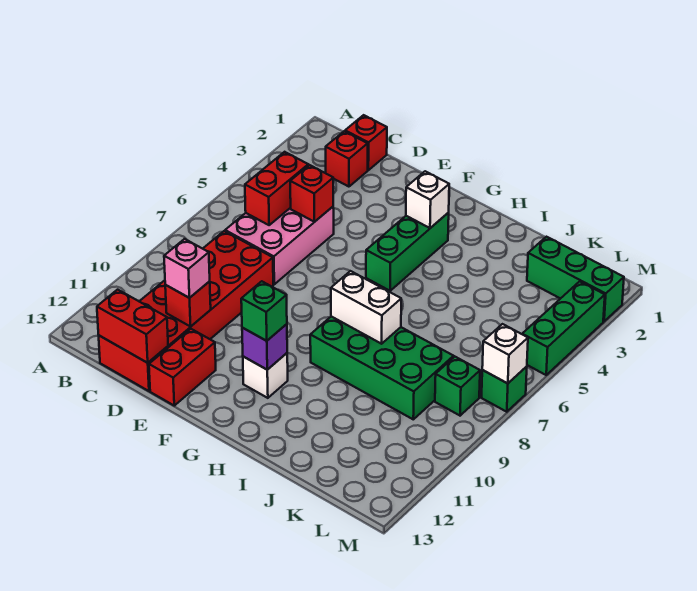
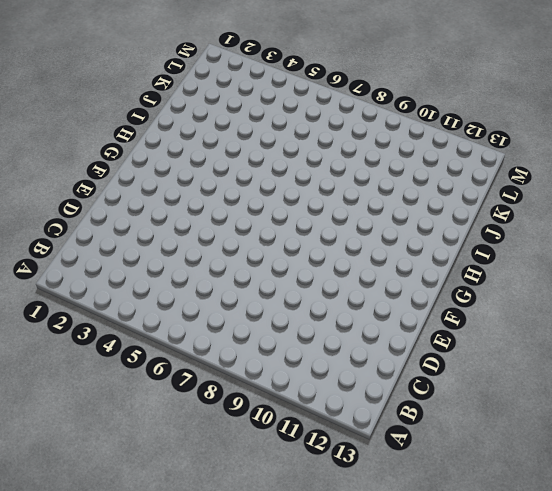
none -> red brick C1 level 1
none -> red brick C2 level 1
none -> pink brick C5:D7 level 1

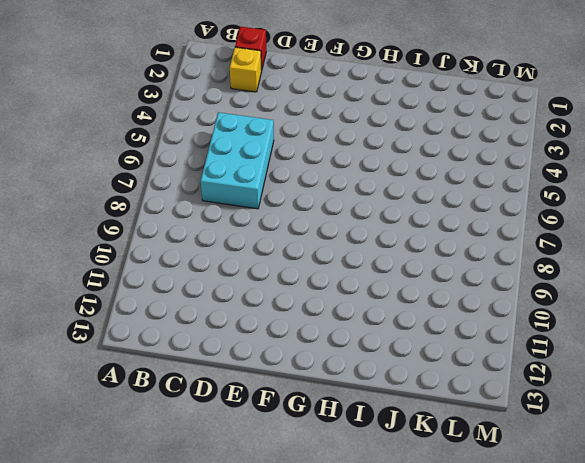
yellow brick C2 level 1 -> red brick C2 level 1
cyan brick C5:D7 level 1 -> pink brick C5:D7 level 1
none -> red brick C8:D13 level 1
none -> red brick E12:E13 level 1
none -> green brick G3:G5 level 1

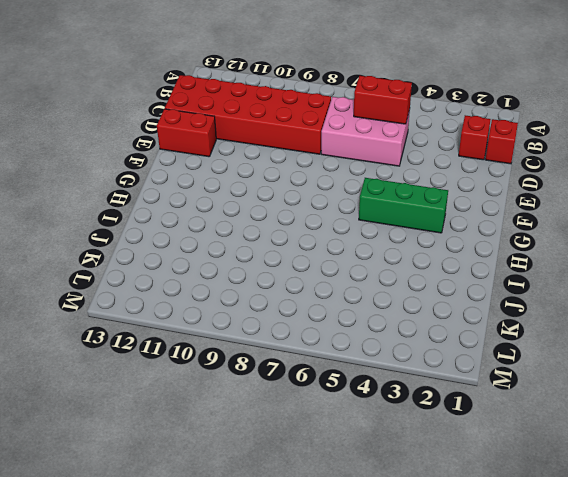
none -> white brick G11 level 1
none -> green brick H8:K9 level 1
none -> green brick K2:M2 level 1

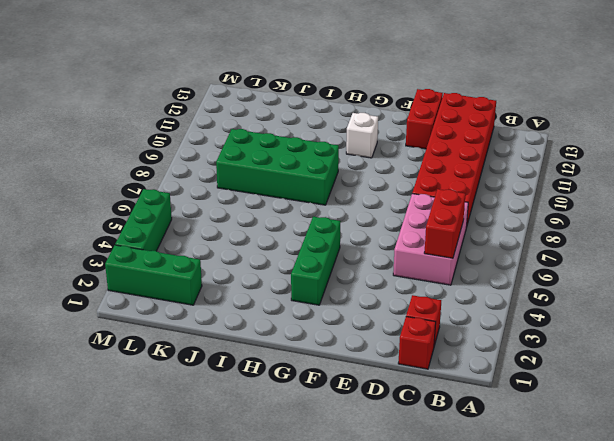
none -> green brick L8 level 1
none -> green brick M7 level 1
none -> red brick C13:D13 level 2

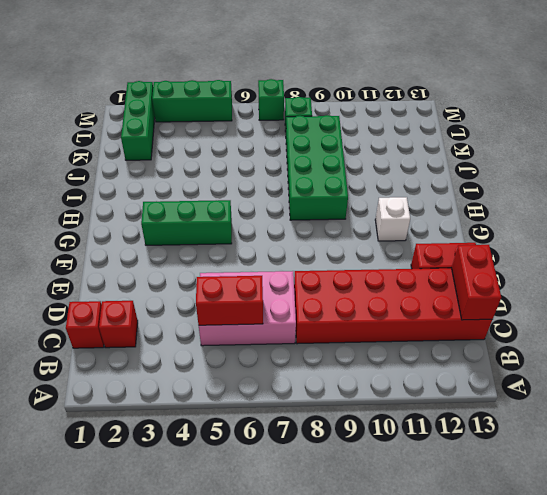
none -> red brick D5 level 2
none -> red brick D11 level 2
none -> white brick G3 level 2

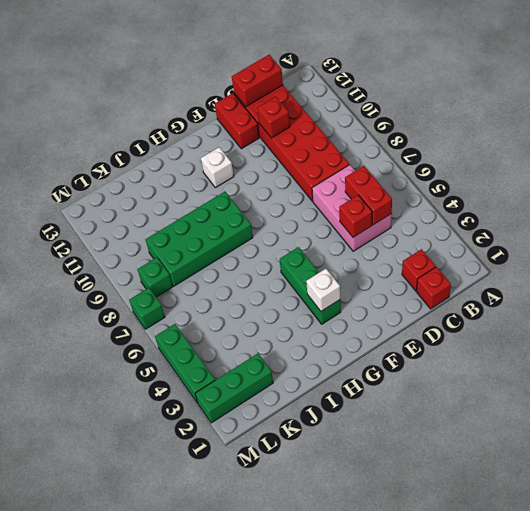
none -> purple brick G11 level 2
none -> white brick H8:I8 level 2
none -> white brick M7 level 2

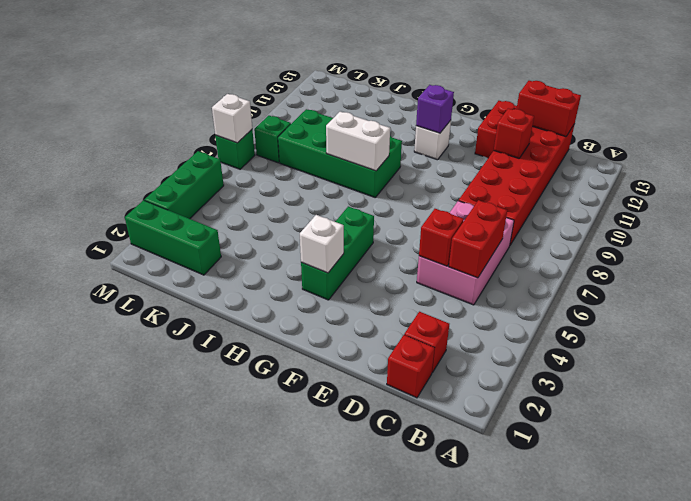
none -> pink brick D11 level 3
none -> green brick G11 level 3

